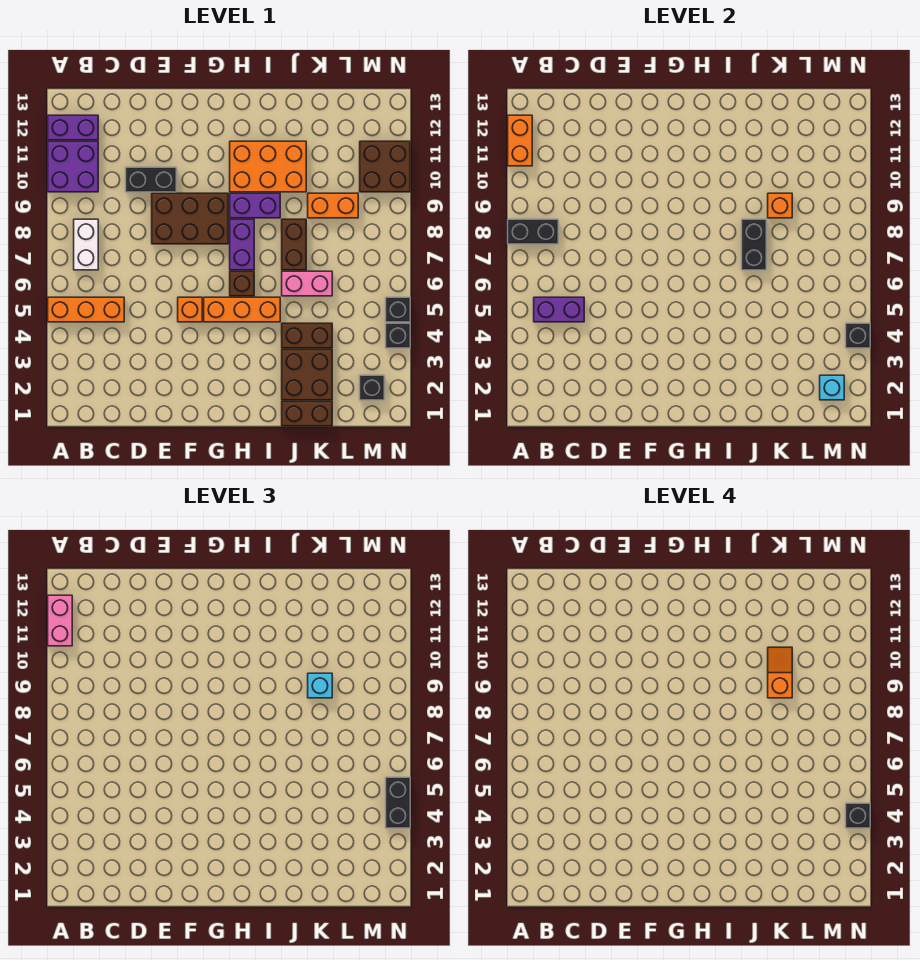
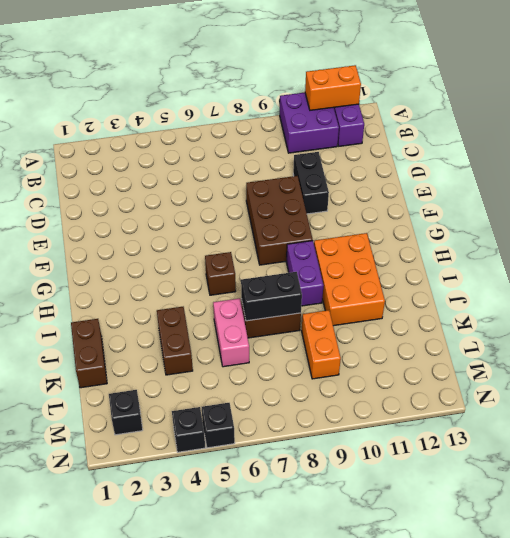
none -> orange brick A5:C5 level 1
none -> white brick B7:B8 level 1
none -> orange brick F5 level 1
none -> orange brick G5:I5 level 1

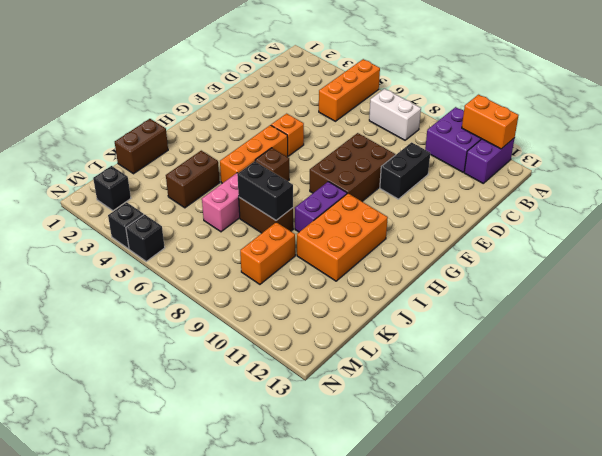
none -> purple brick H7:H8 level 1
none -> brown brick J2:K3 level 1
none -> brown brick M10:N11 level 1
none -> black brick A8:B8 level 2

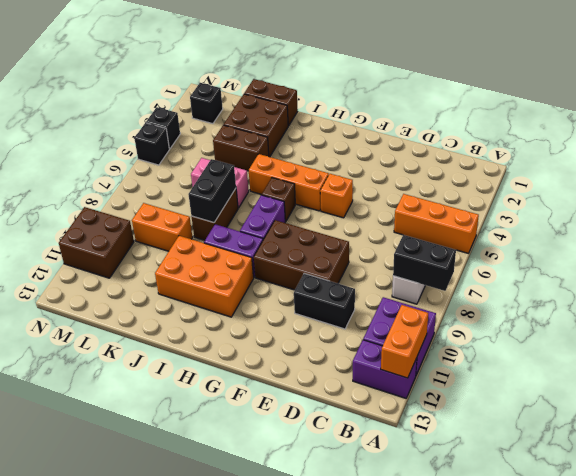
none -> purple brick B5:C5 level 2
none -> orange brick K9 level 2
none -> cyan brick M2 level 2
none -> black brick N4 level 2

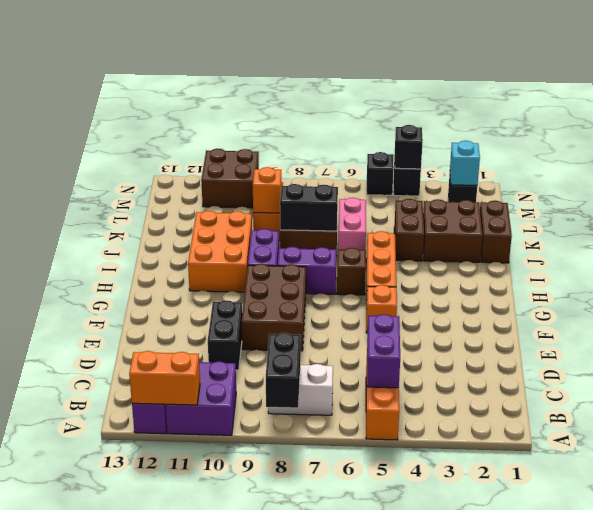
none -> pink brick A11:A12 level 3
none -> cyan brick K9 level 3
none -> black brick N4:N5 level 3
none -> orange slope K9:K10 level 4 top 9

